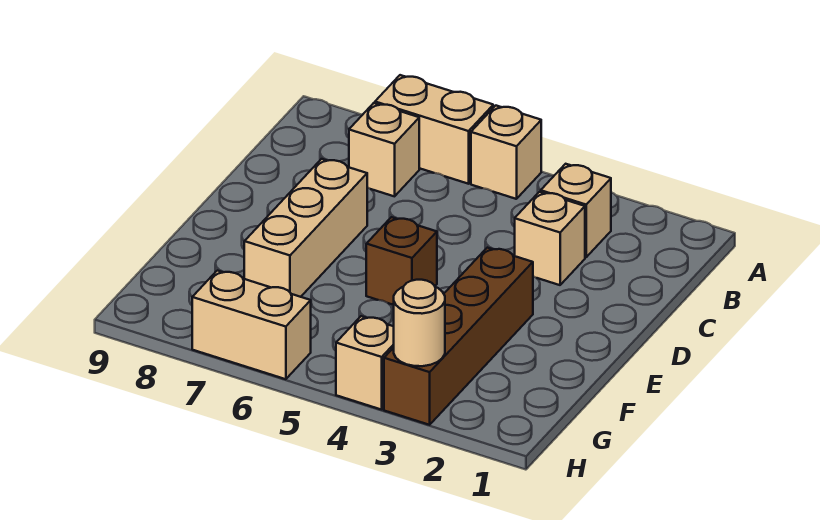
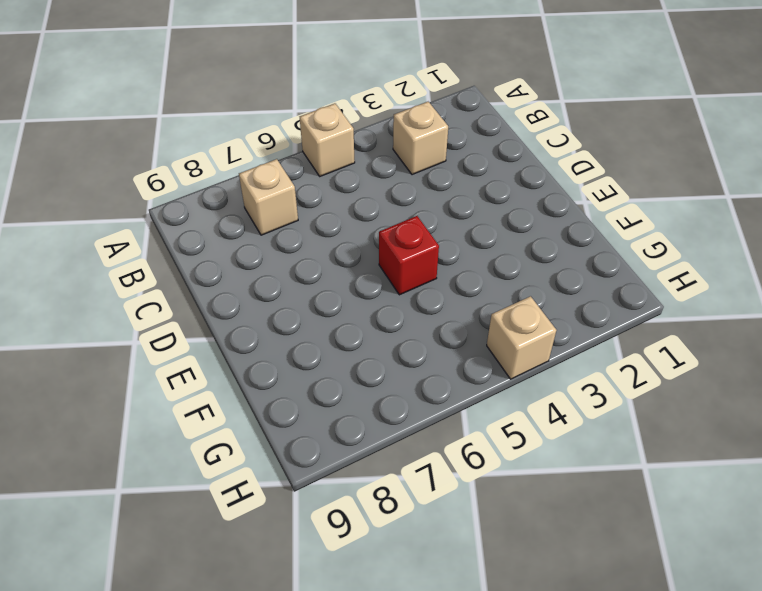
red brick E5 level 1 -> brown brick E5 level 1
none -> tan brick A6:A7 level 1
none -> tan brick C3 level 1

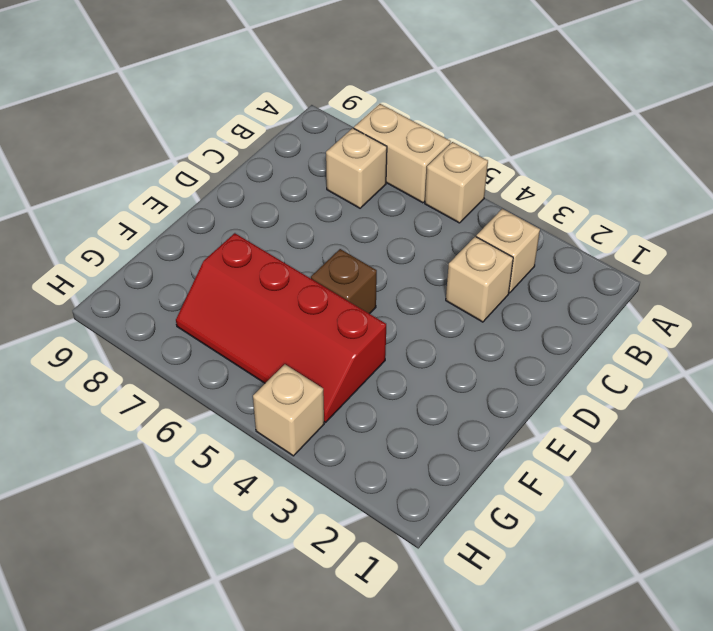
red slope F4:G7 level 1 top F -> tan brick D7:F7 level 1
none -> brown brick E3:H3 level 1
none -> tan brick H6:H7 level 1

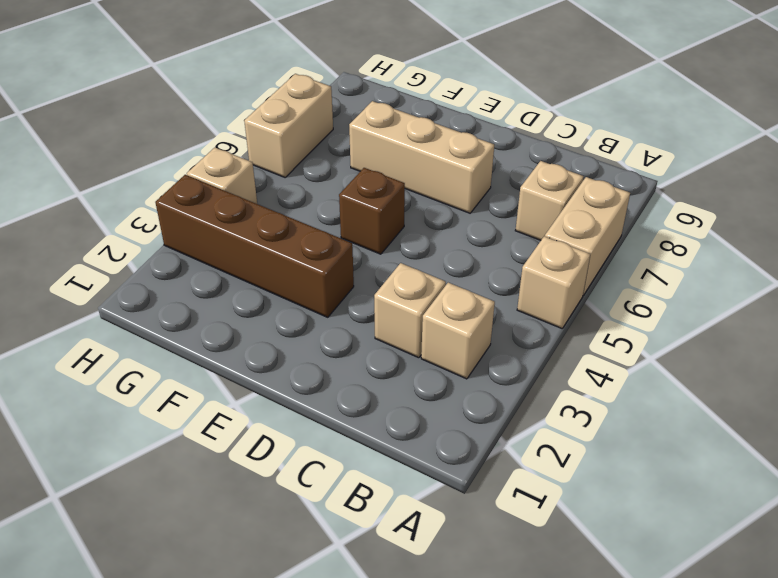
none -> tan round brick H3 level 2

